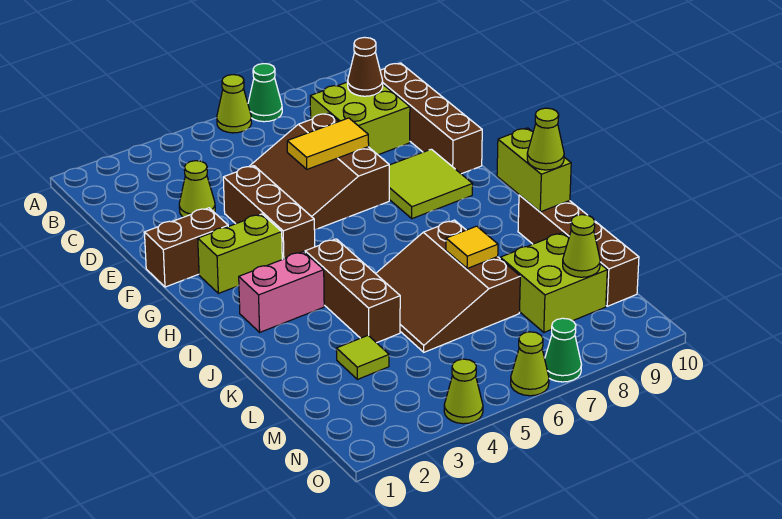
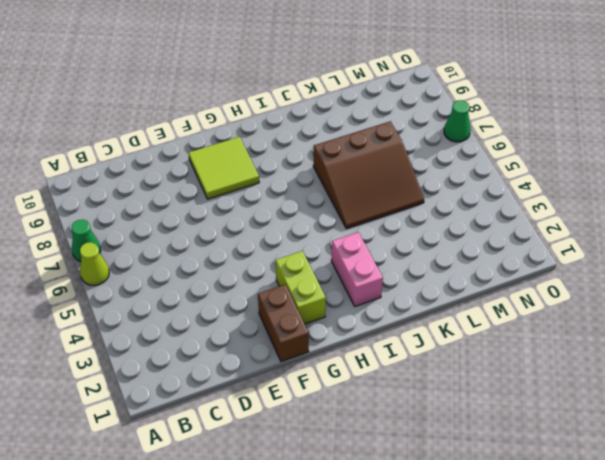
none -> lime brick C8:D9 level 1
none -> brown brick C10:F10 level 1
none -> lime cone D3 level 1

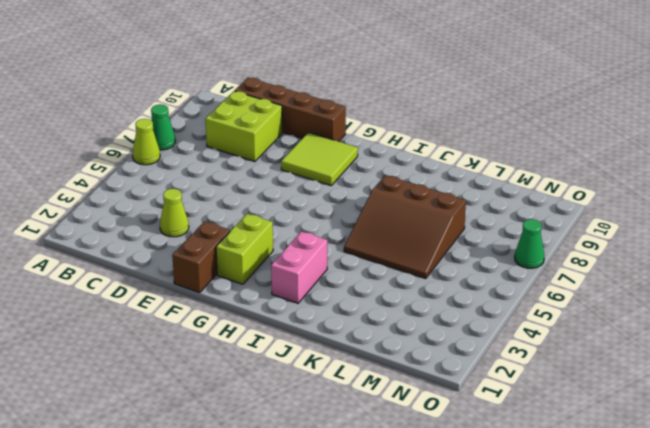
none -> brown slope D5:F7 level 1 top 7
none -> brown brick E4:G4 level 1
none -> brown brick I4:K4 level 1

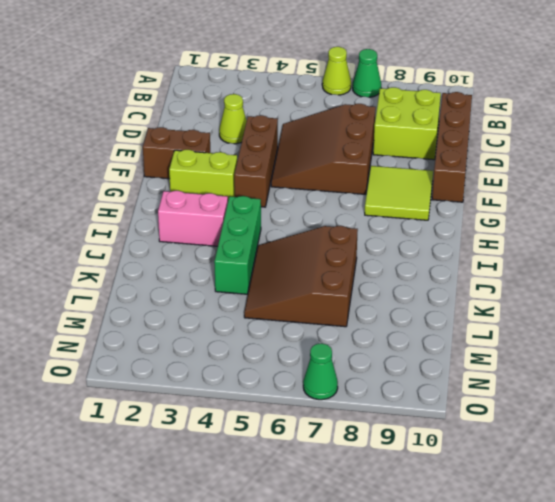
green brick I4:K4 level 1 -> brown brick I4:K4 level 1
none -> brown brick J10:M10 level 1
none -> lime tile L3 level 1
none -> lime brick L8:M9 level 1

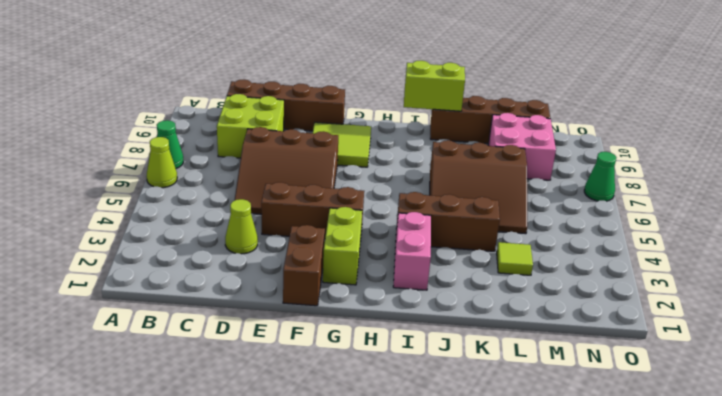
pink brick L8:M9 level 1 -> lime brick L8:M9 level 1
none -> lime cone O4 level 1
none -> lime cone O6 level 1
none -> brown cone C9 level 2

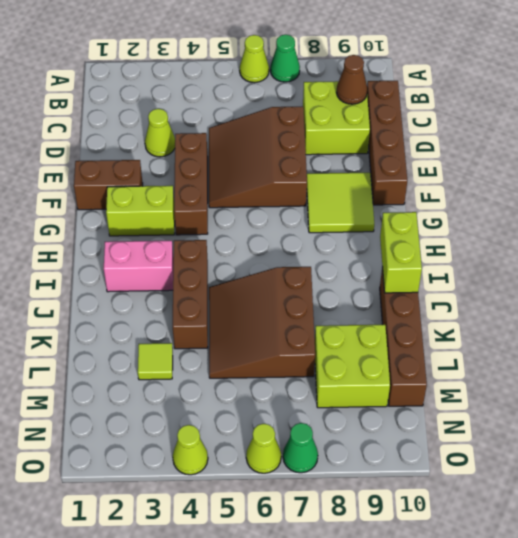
none -> yellow tile E6:E7 level 2
none -> yellow tile K7 level 2
none -> lime cone M9 level 2

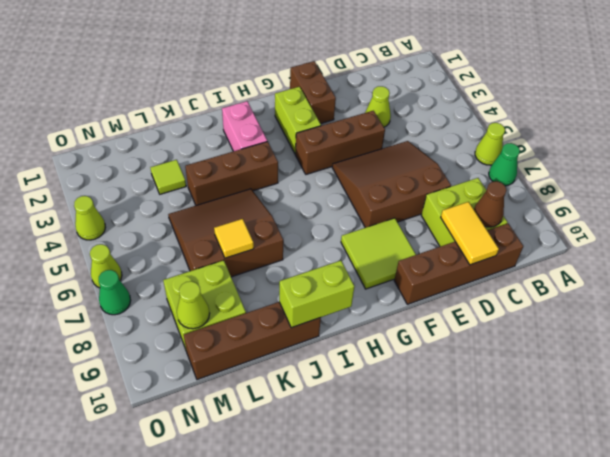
yellow tile D9:D10 level 2 -> yellow tile E6:E7 level 2
none -> lime cone J10 level 3

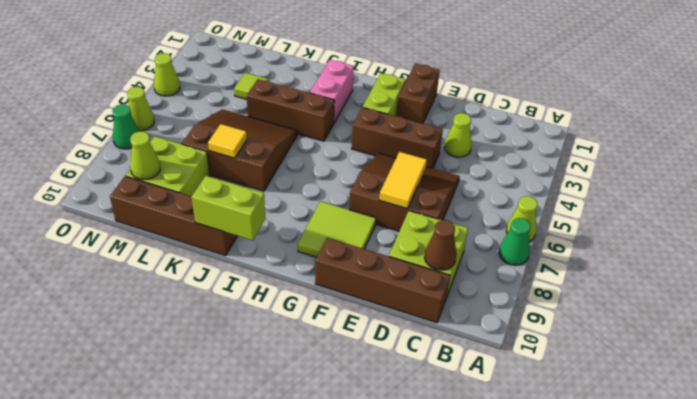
none -> lime cone J10 level 3

